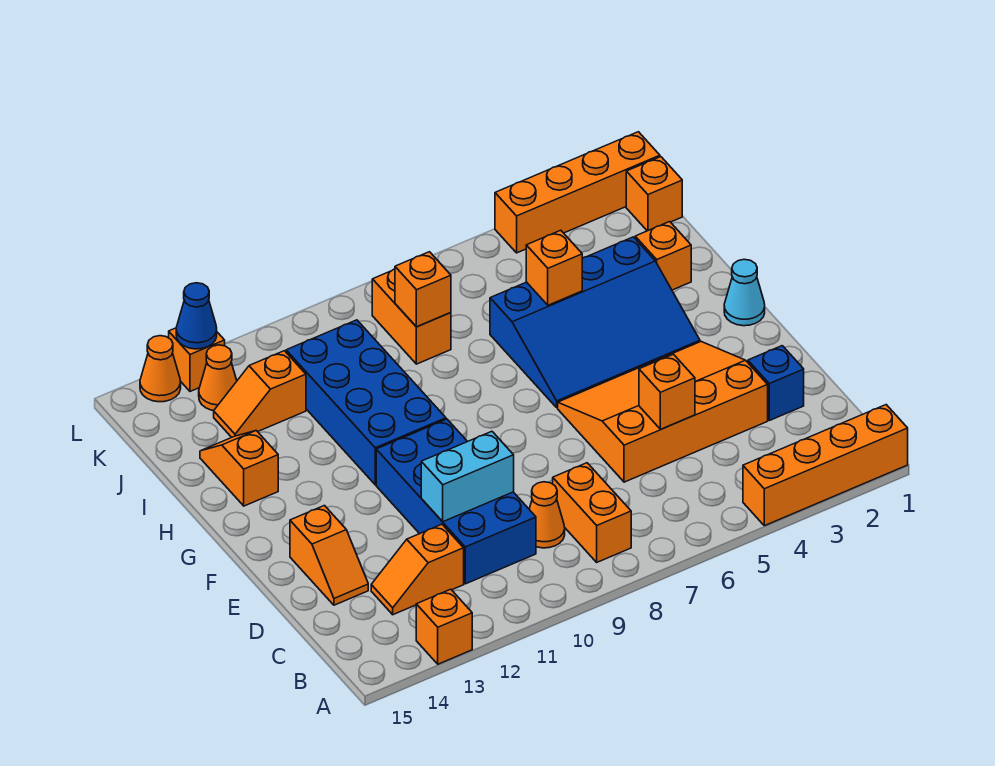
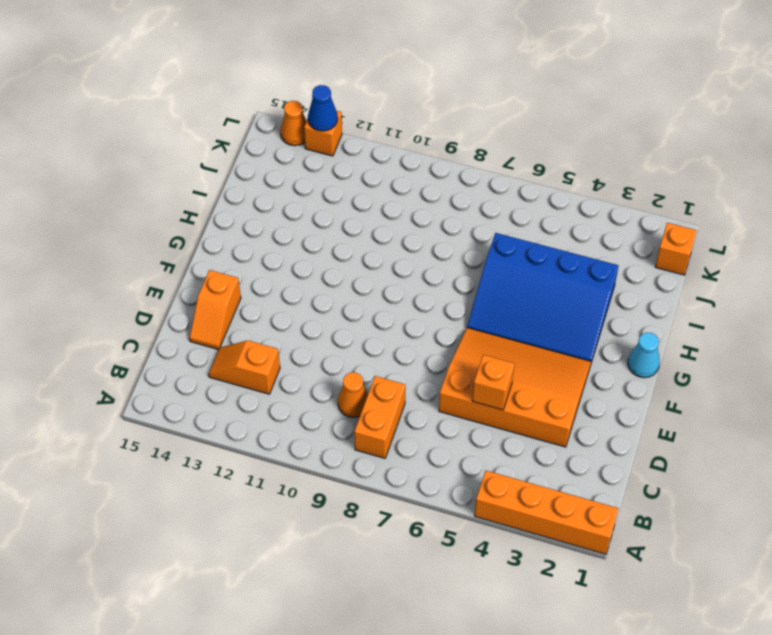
none -> orange brick A13 level 1
none -> blue brick C10:F11 level 1
none -> blue brick D2 level 1

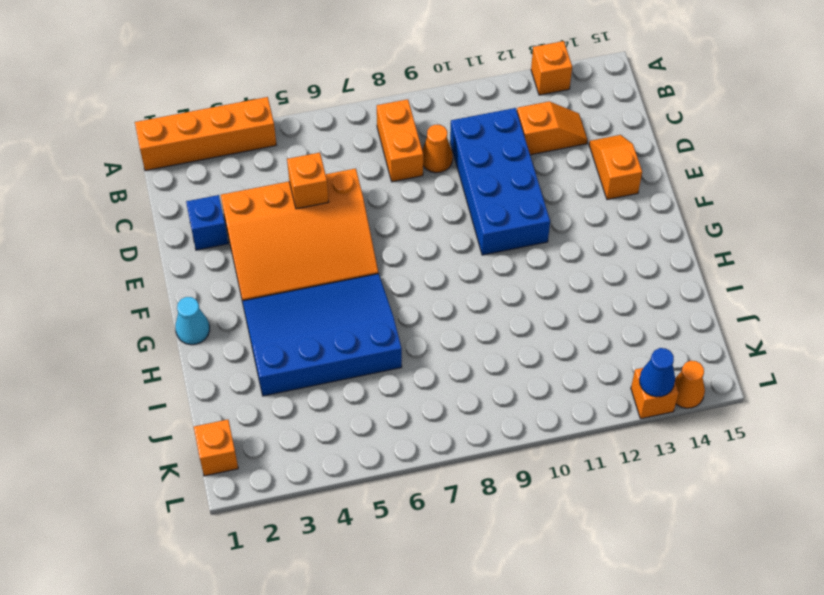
none -> blue brick G10:J11 level 1
none -> orange slope H14:I14 level 1 top H
none -> orange brick I2 level 1

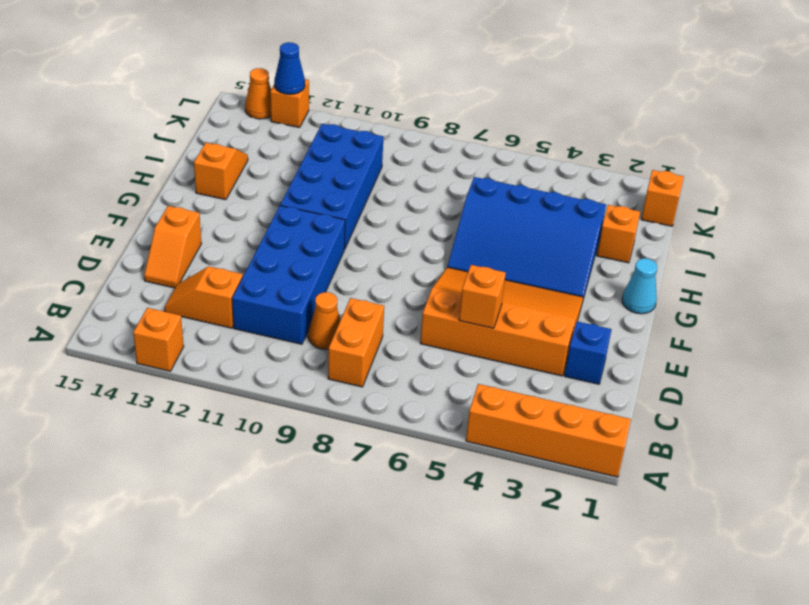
none -> orange brick J8:K8 level 1
none -> orange slope J12:J13 level 1 top 12
none -> orange cone K13 level 1

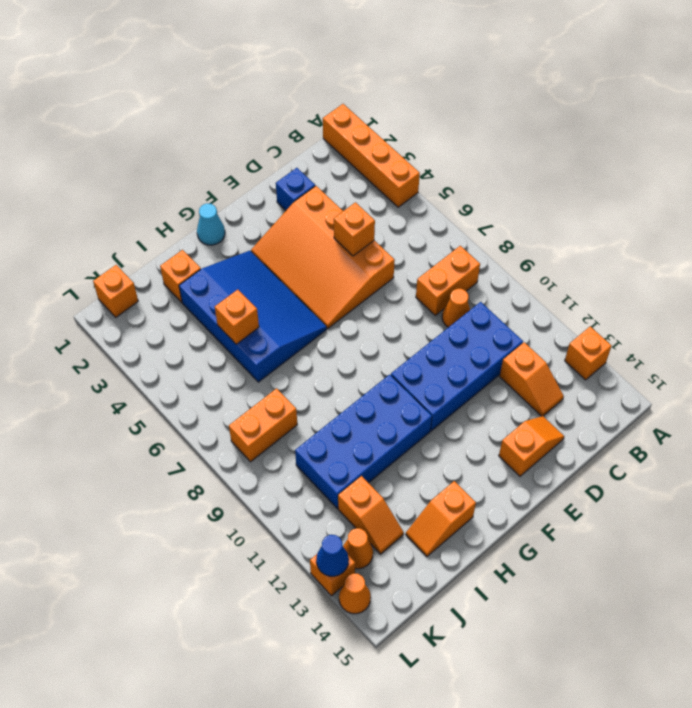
none -> orange brick L1:L4 level 1
none -> cyan brick D10:D11 level 2
none -> orange brick J8 level 2

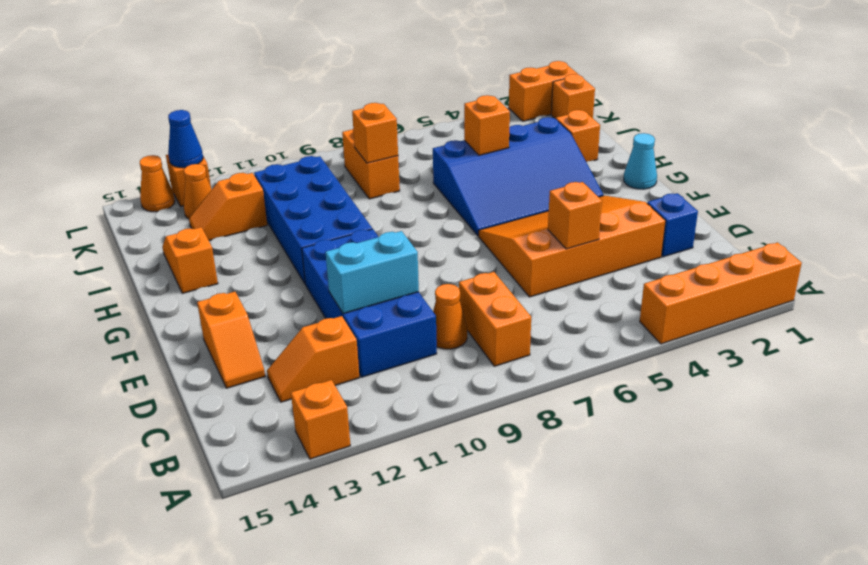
orange brick L1:L2 level 1 -> orange brick L1:L4 level 1

